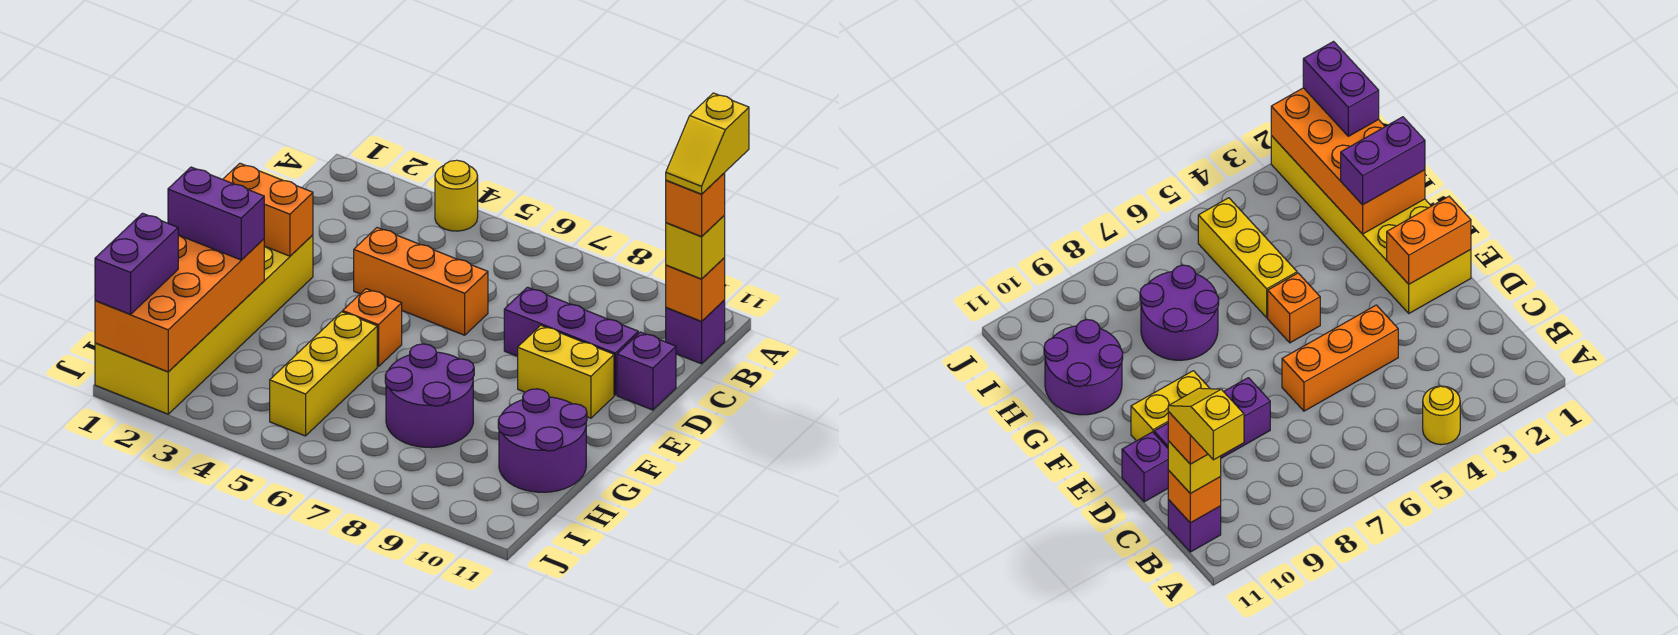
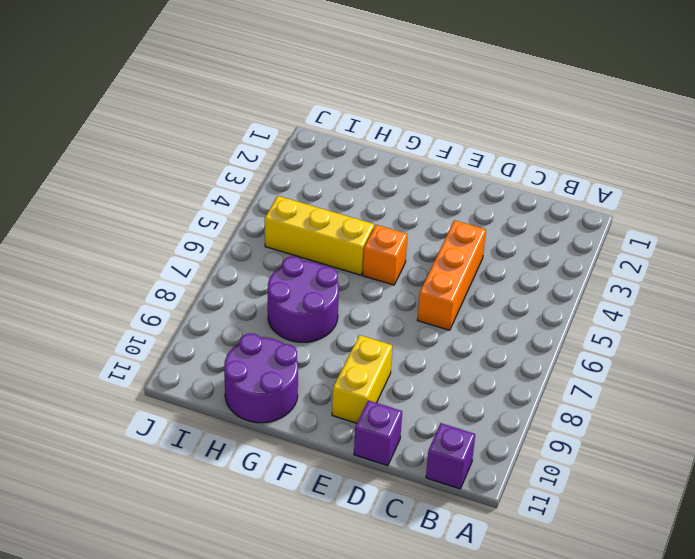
none -> yellow round brick A4 level 1
none -> purple brick D8:D10 level 1
none -> yellow brick E1:J2 level 1

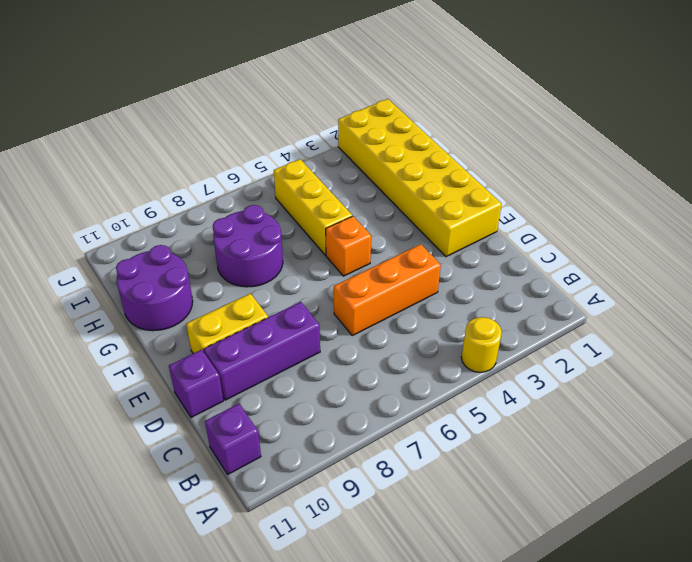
none -> orange brick B11 level 2
none -> orange brick E1:E2 level 2
none -> orange brick G1:J2 level 2

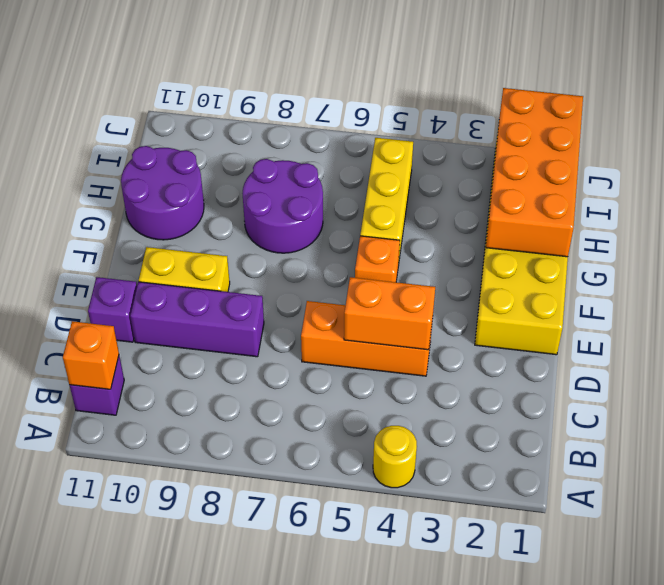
orange brick D4:D5 level 2 -> orange brick E1:E2 level 2
none -> yellow brick B11 level 3
none -> purple brick G1:G2 level 3
none -> purple brick I1:J1 level 3

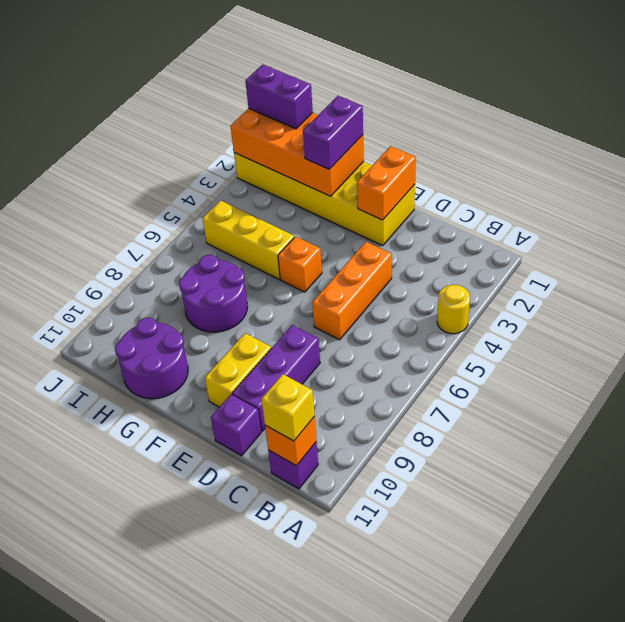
none -> orange brick B11 level 4
none -> yellow slope A11:B11 level 5 top A

